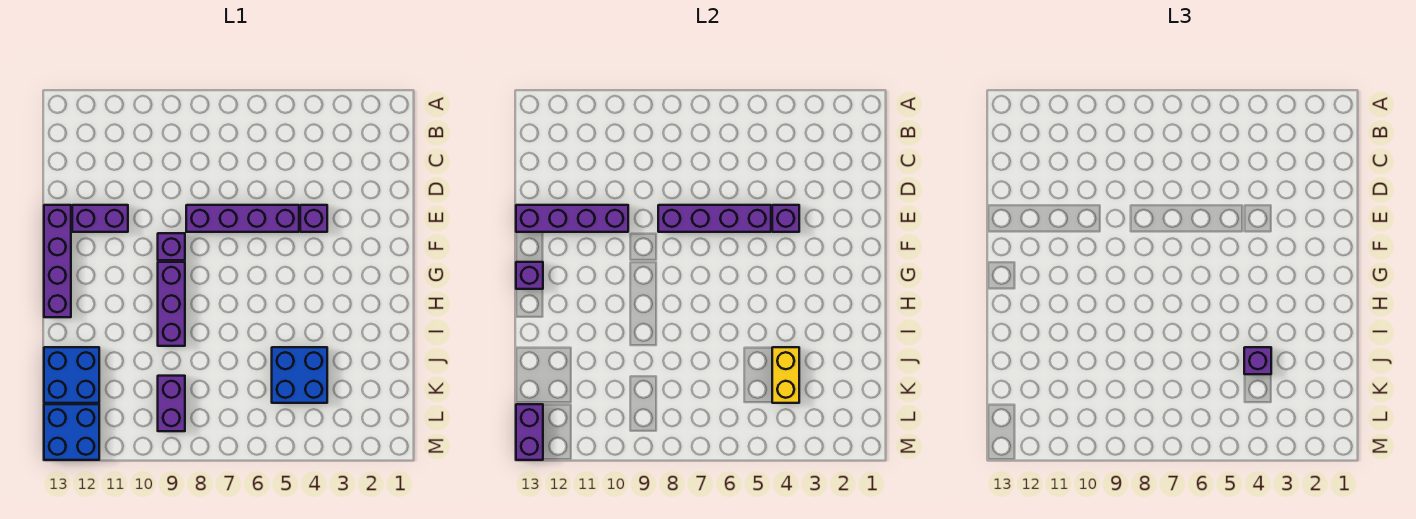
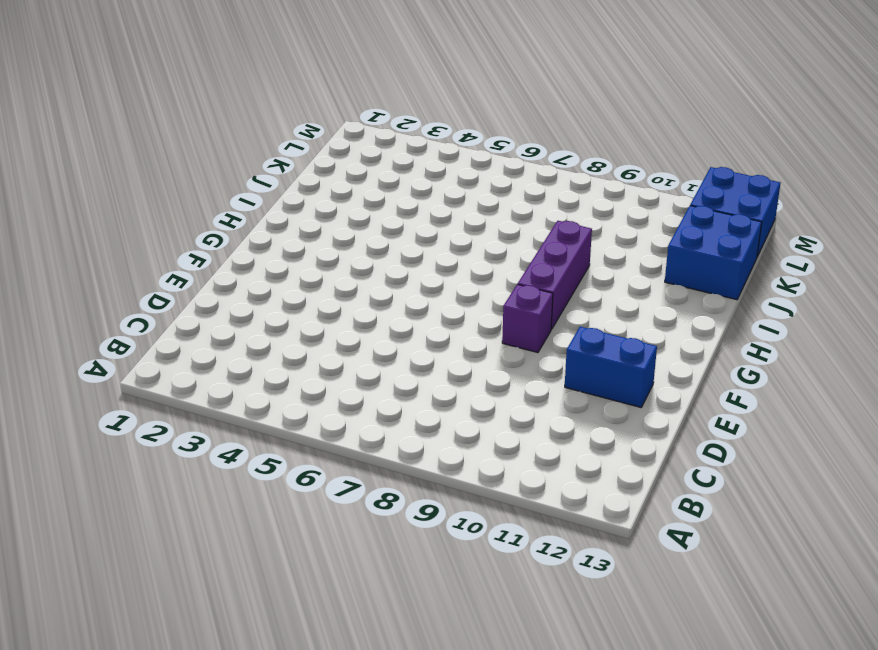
blue brick E11:E12 level 1 -> purple brick E11:E12 level 1
none -> purple brick E4 level 1
none -> purple brick E5:E8 level 1
none -> purple brick E13:H13 level 1

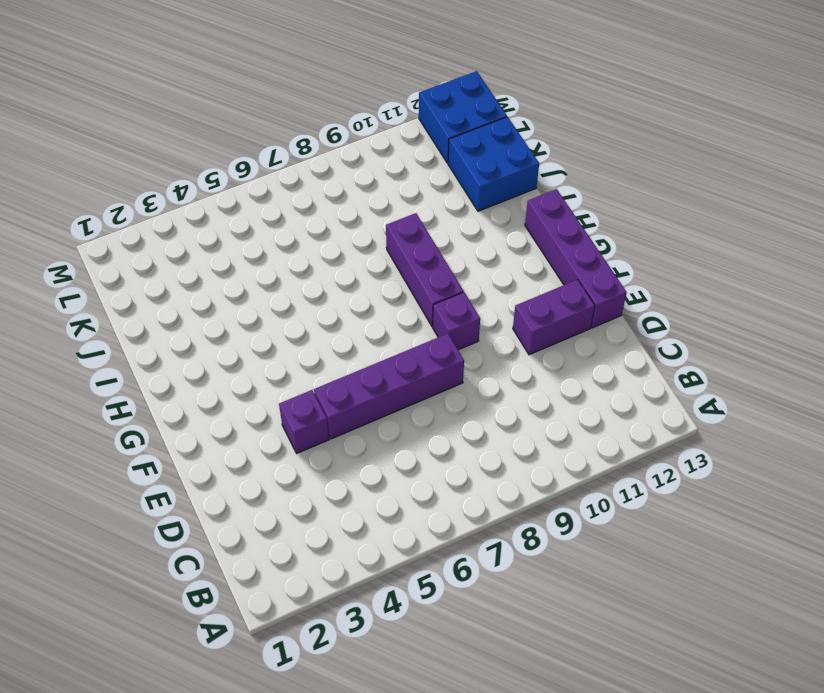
none -> blue brick J4:K5 level 1
none -> purple brick K9:L9 level 1
none -> purple brick E4 level 2

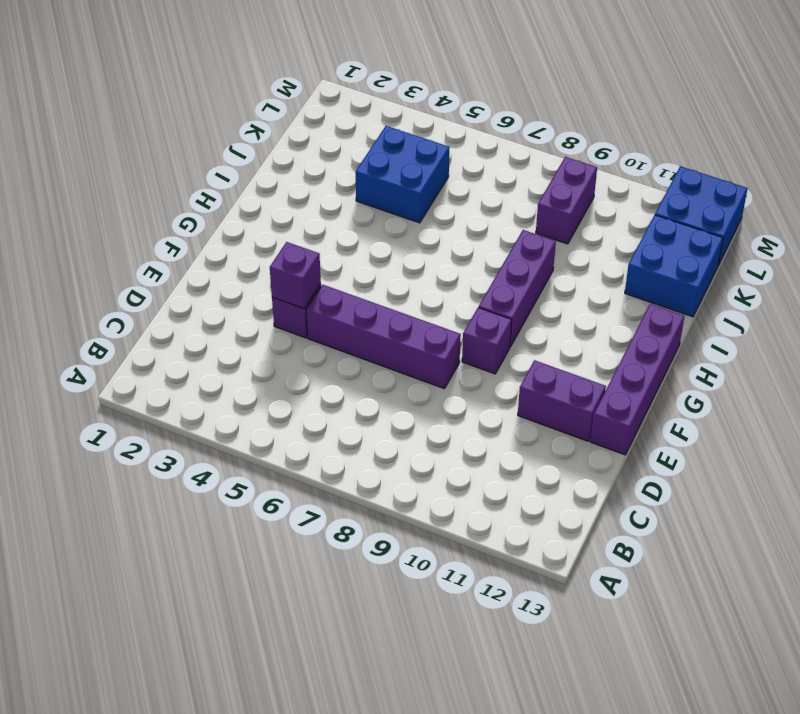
none -> purple brick E5:E8 level 2
none -> purple brick E10:E13 level 2
none -> purple brick G13 level 2

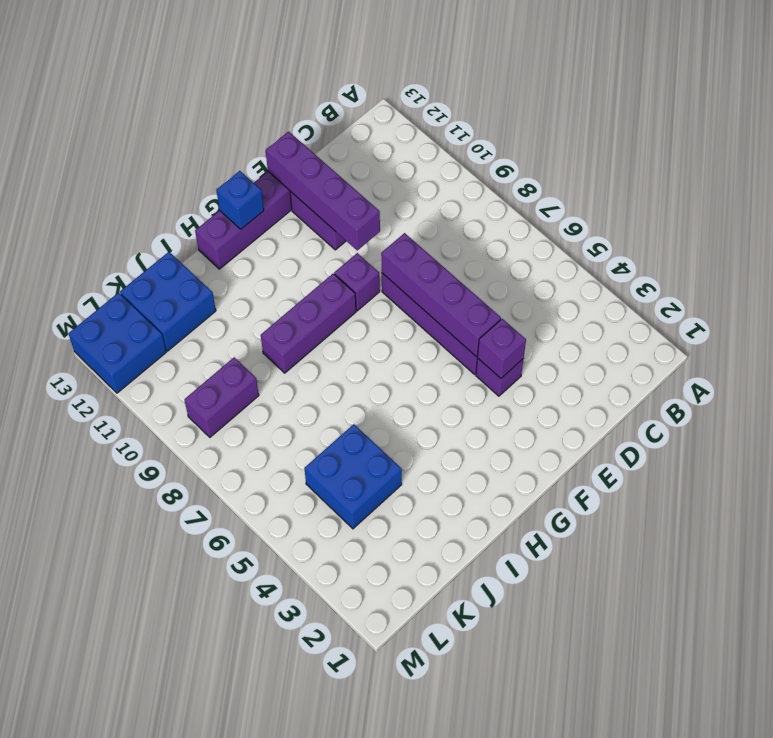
blue brick G13 level 2 -> purple brick G13 level 2
none -> yellow brick J4:K4 level 2
none -> purple brick L13:M13 level 2
none -> purple brick J4 level 3

